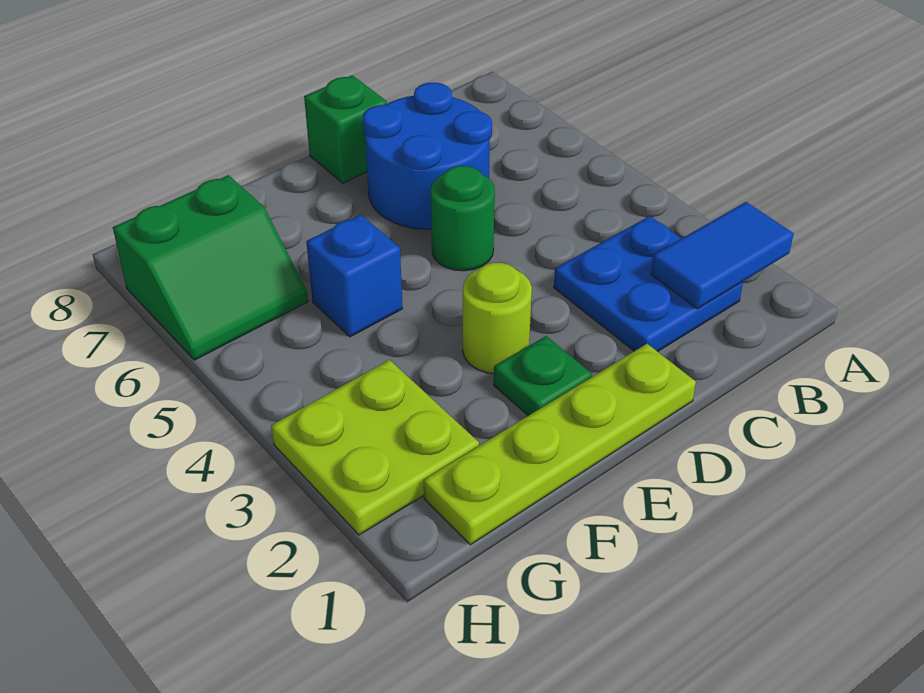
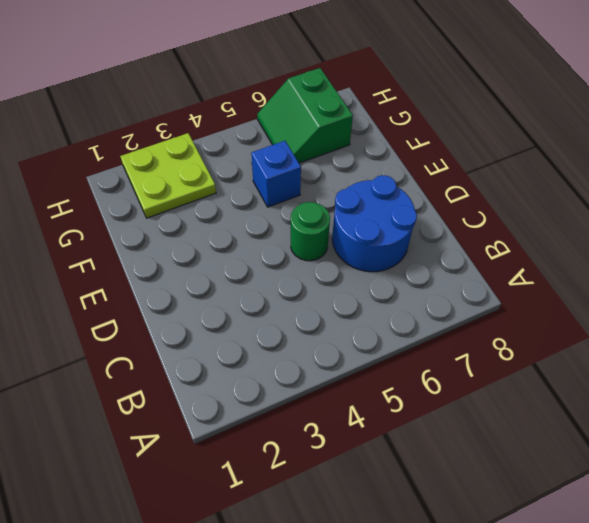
none -> blue plate B2:C3 level 1
none -> lime plate D1:G1 level 1

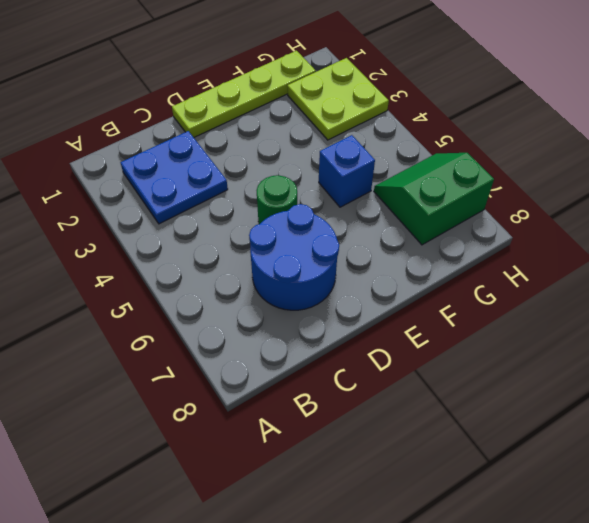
none -> green brick D8 level 1
none -> green plate E2 level 1

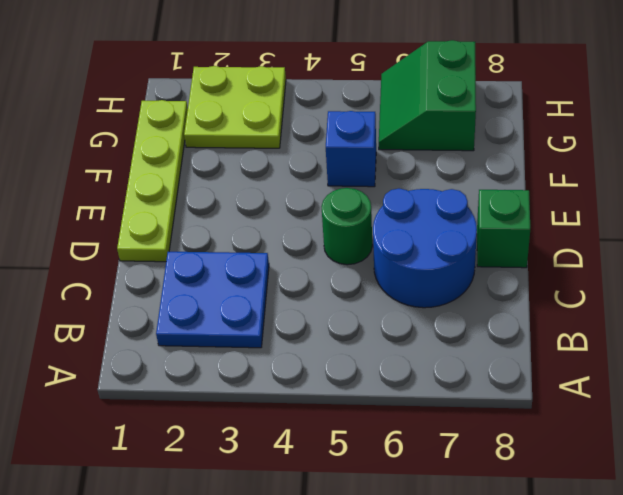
none -> green plate E2 level 1
none -> lime round brick E3 level 1

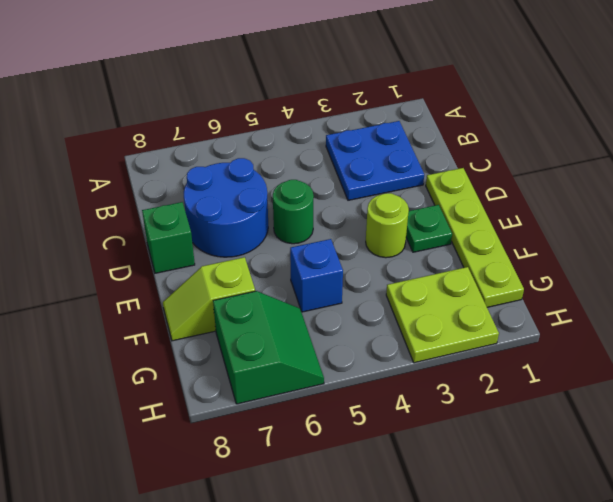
lime slope F7:F8 level 1 top 7 -> none
none -> blue tile A2:B2 level 2

